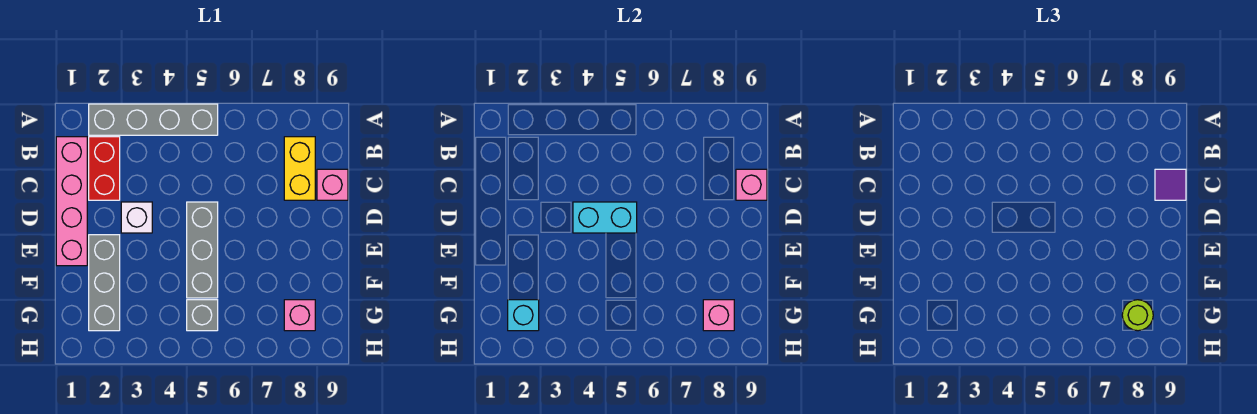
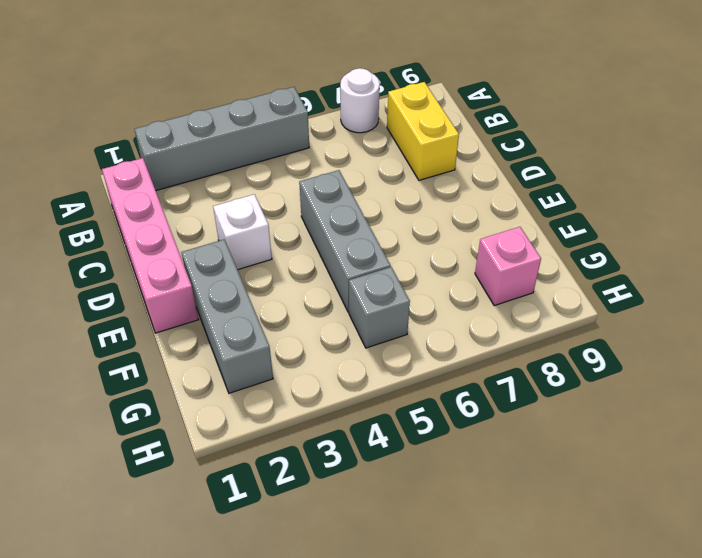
white round brick A7 level 1 -> none
none -> red brick B2:C2 level 1
none -> pink brick C9 level 1
none -> pink brick C9 level 2

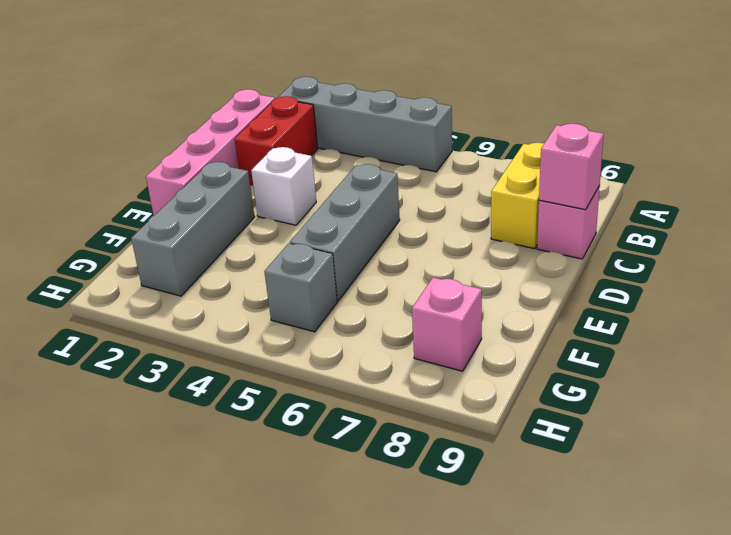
none -> cyan brick D4:D5 level 2
none -> cyan brick G2 level 2
none -> pink brick G8 level 2

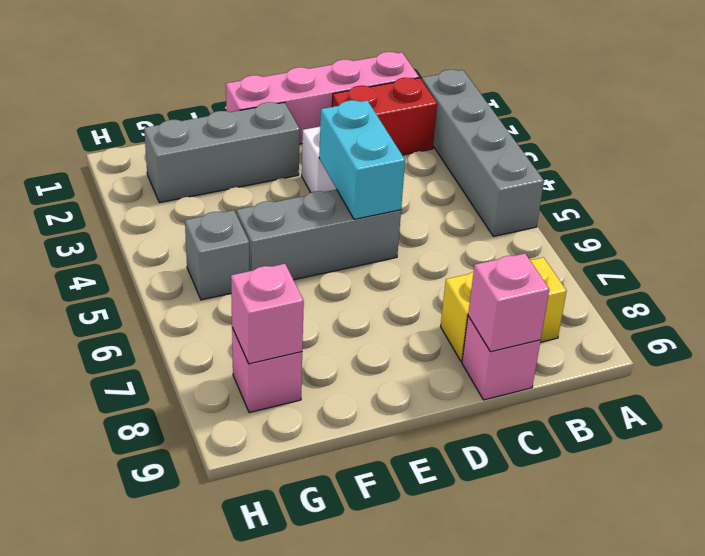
none -> cyan brick G2 level 2
none -> purple tile C9 level 3
none -> lime round brick G8 level 3

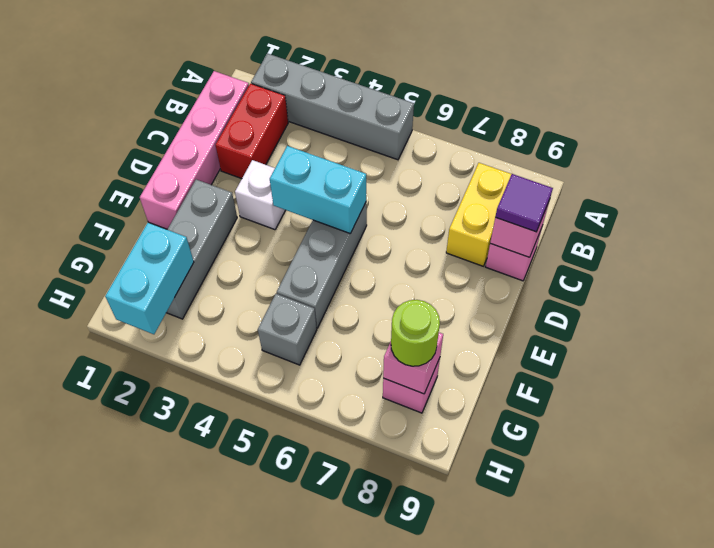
cyan brick G2:H2 level 2 -> cyan brick G2 level 2

